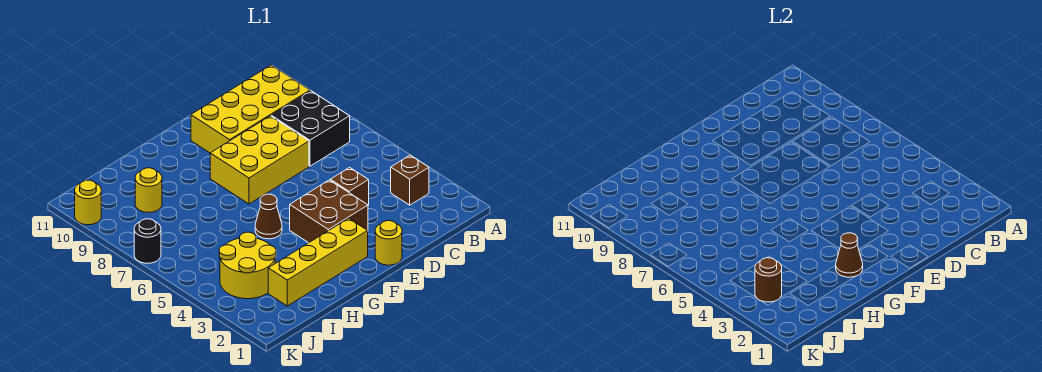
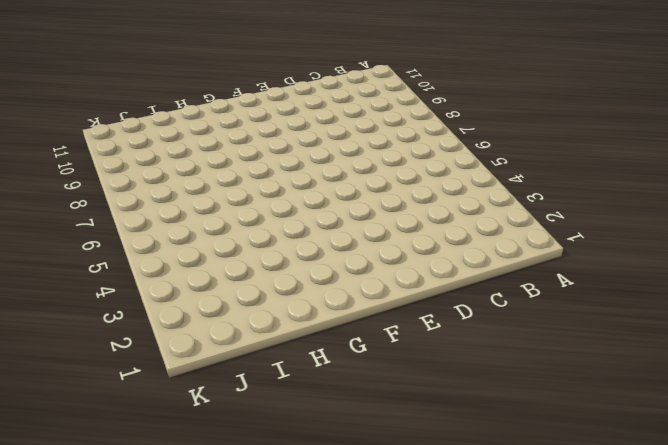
none -> brown brick B3 level 1
none -> black brick B7:C8 level 1
none -> yellow brick B9:E10 level 1

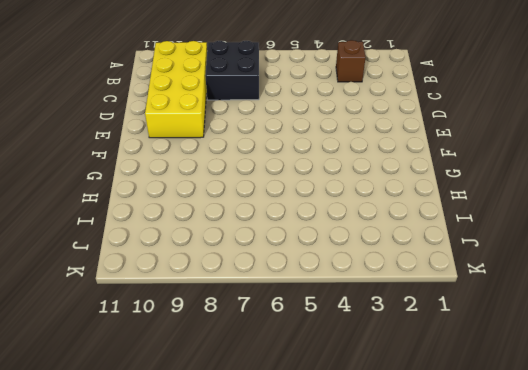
none -> brown brick D4 level 1
none -> yellow brick D7:F8 level 1
none -> yellow round brick E1 level 1

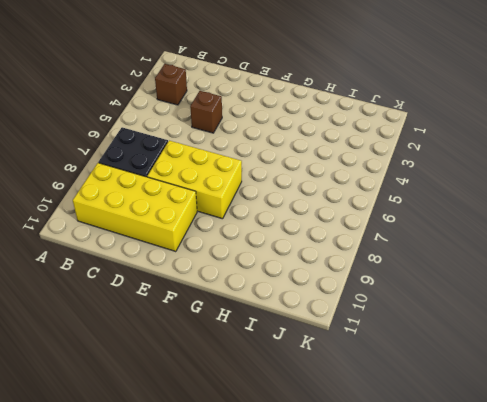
none -> yellow round brick E1 level 1
none -> brown brick E3:F4 level 1
none -> yellow brick F2:I2 level 1

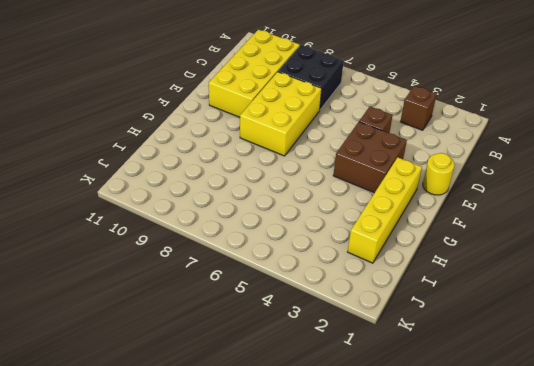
none -> brown cone G5 level 1
none -> yellow round brick I3:J4 level 1
none -> yellow round brick I9 level 1

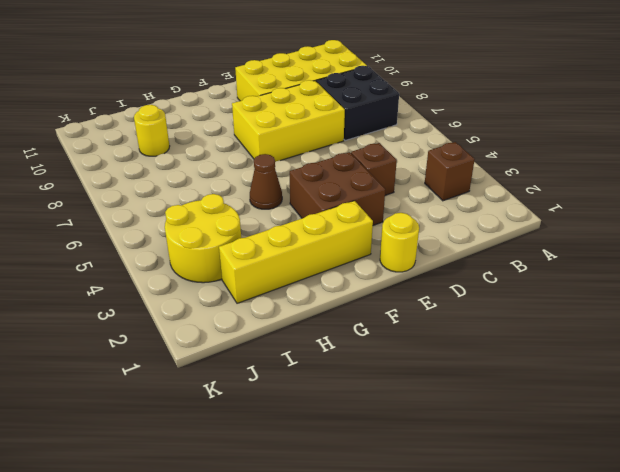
none -> black round brick K7 level 1
none -> yellow round brick K10 level 1
none -> brown cone G2 level 2

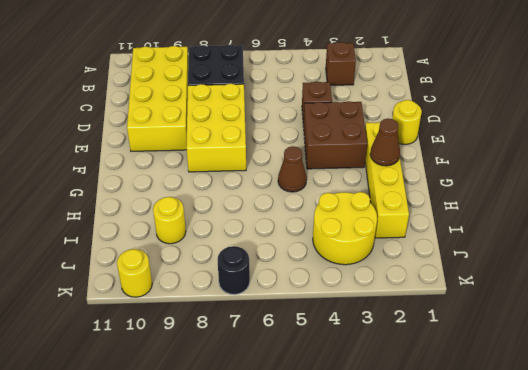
none -> brown round brick J3 level 2

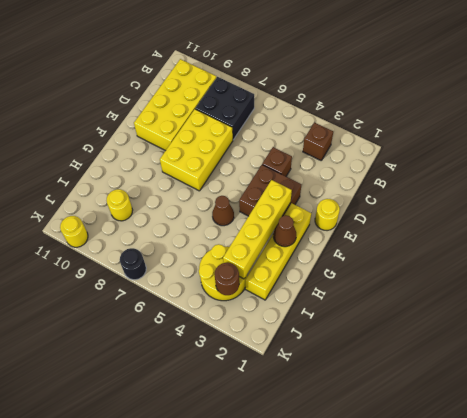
yellow brick F3:I3 level 2 -> none

